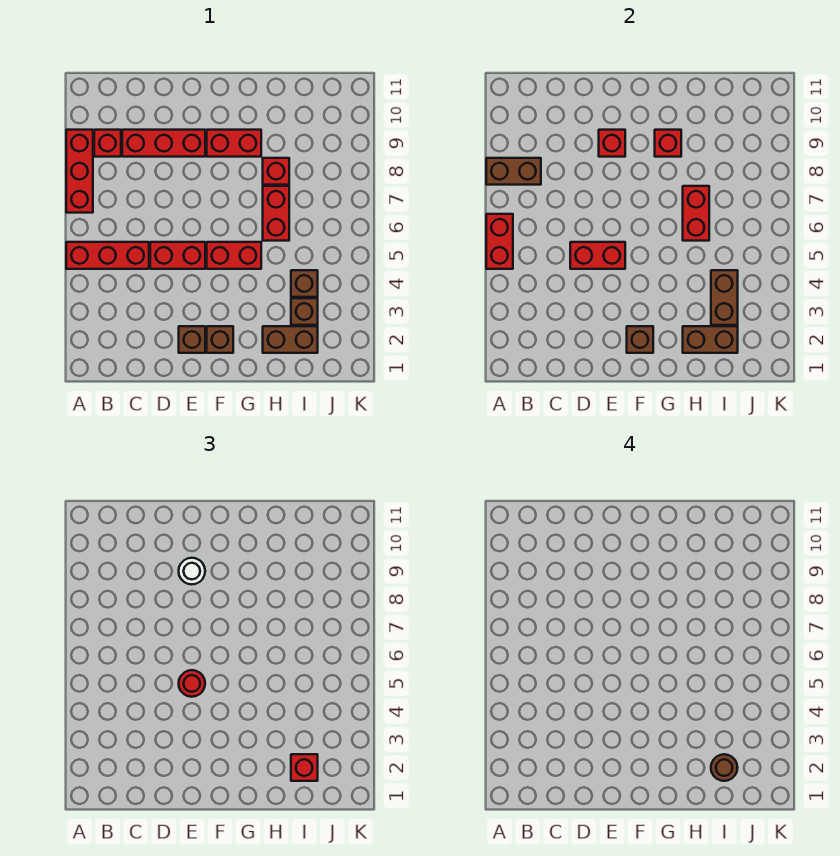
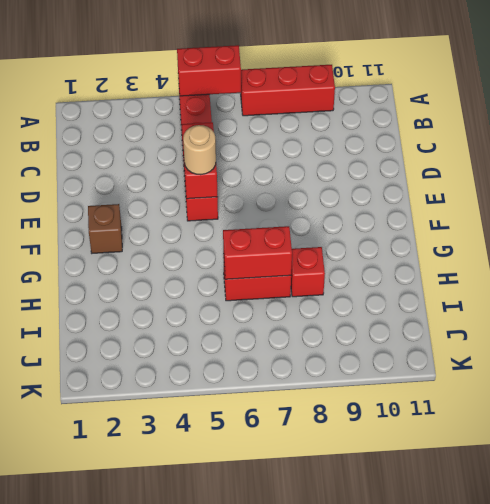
tan round brick E5 level 3 -> red round brick E5 level 3
none -> red brick B9 level 1
none -> red brick C9:E9 level 1
none -> brown brick E2 level 1

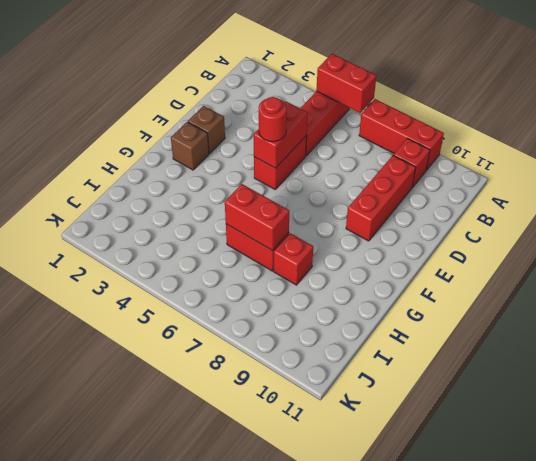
none -> red brick F5:G5 level 1
none -> red brick F9:G9 level 1
none -> brown brick H2:I2 level 1

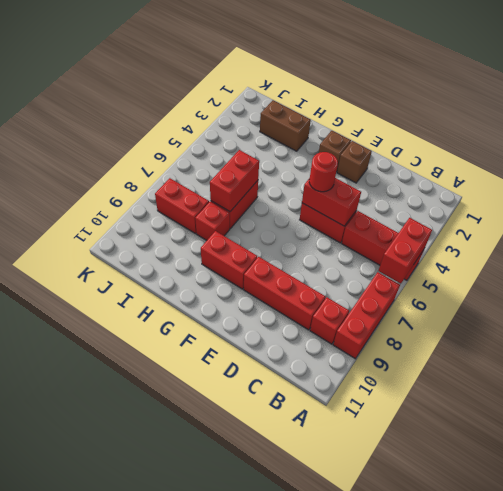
red brick I8:J8 level 1 -> red brick F5:G5 level 1
none -> brown brick I3 level 1
none -> brown brick I4 level 1
none -> brown brick A8:B8 level 2

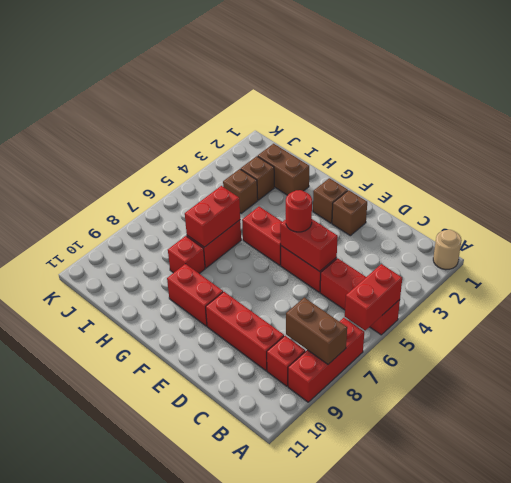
tan round brick A1 level 1 -> none
none -> red brick E9 level 2
none -> brown brick F2 level 2
none -> red brick G9 level 2

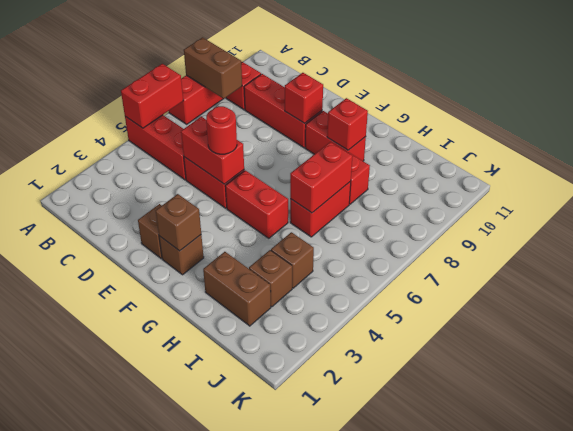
none -> brown brick H2:I2 level 2
none -> brown brick I3:I4 level 2
none -> white round brick E9 level 3

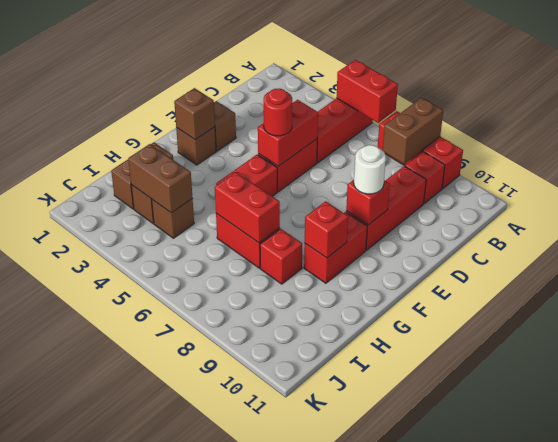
none -> brown brick H2:I2 level 2
none -> red brick I2 level 3
none -> brown round brick I2 level 4

